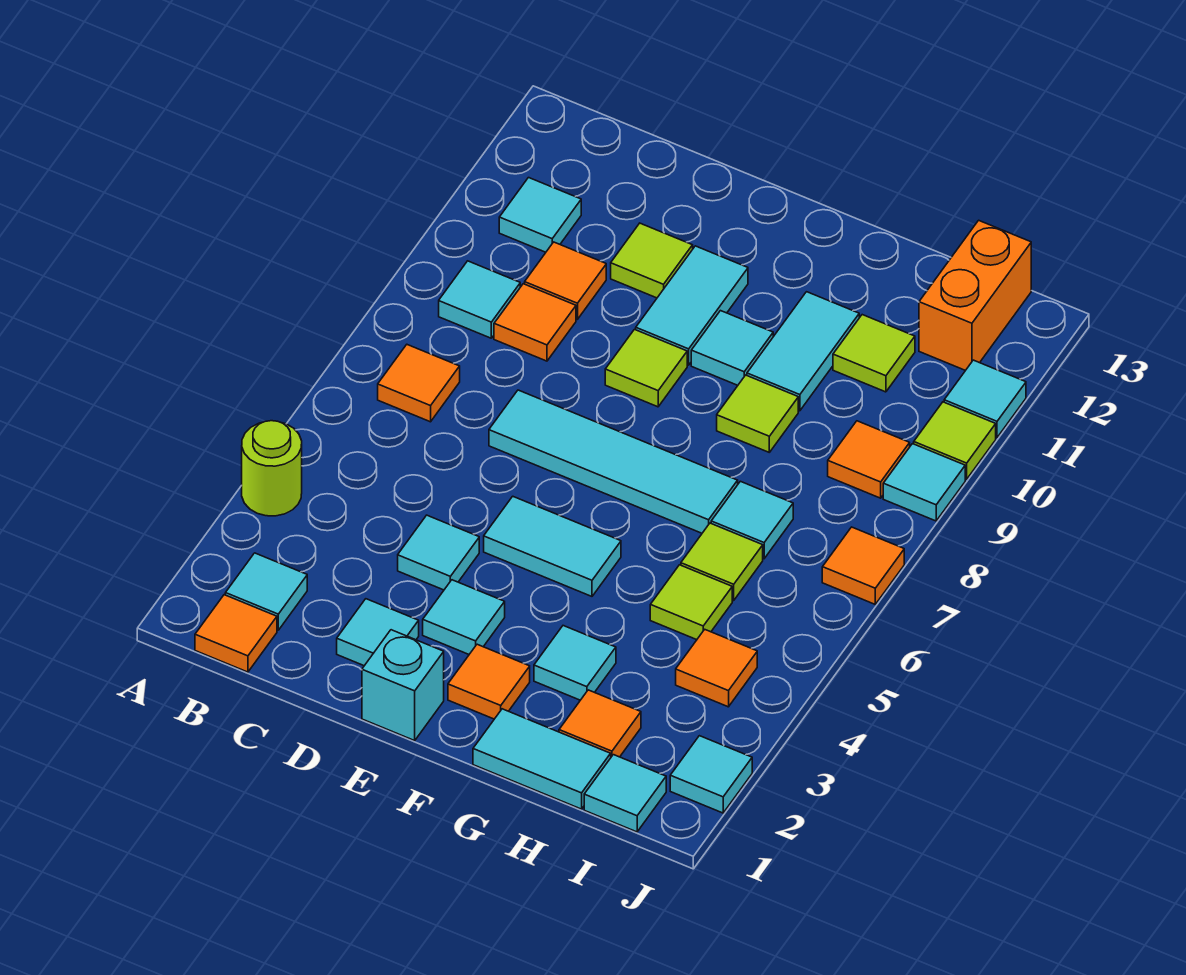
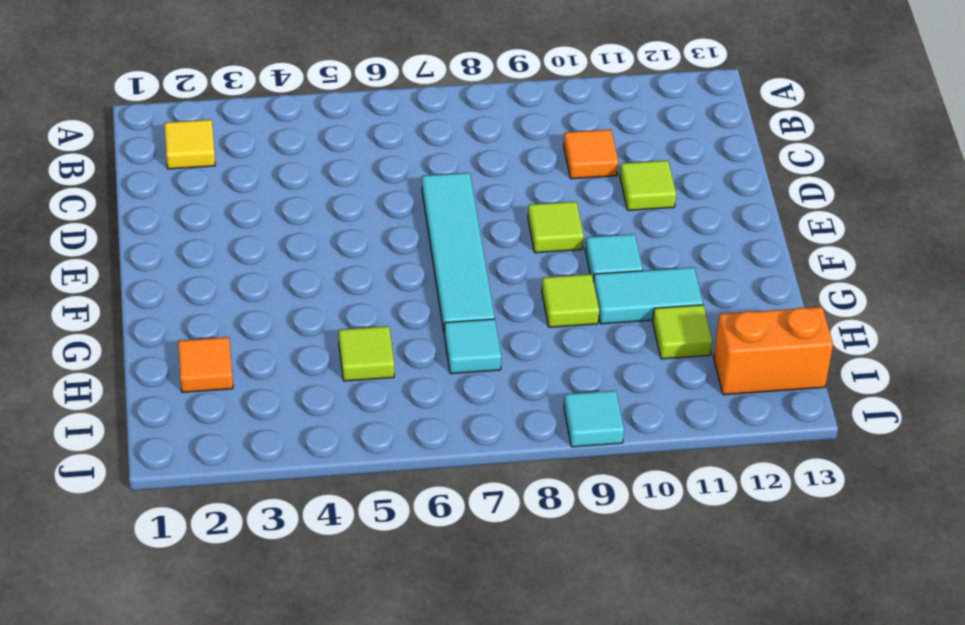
yellow tile B2 level 1 -> cyan tile B2 level 1
none -> lime round brick A4 level 1
none -> orange tile B1 level 1
none -> orange tile B7 level 1
none -> cyan tile B9 level 1

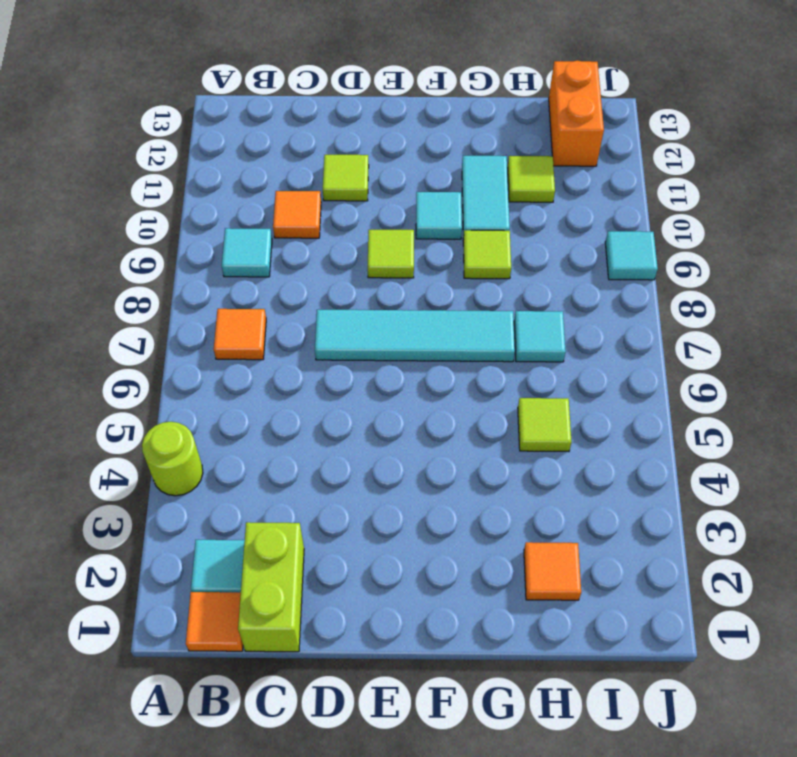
lime brick C1:C2 level 1 -> none
none -> cyan tile B11 level 1
none -> orange tile C9 level 1
none -> cyan tile D2 level 1
none -> cyan tile D4 level 1

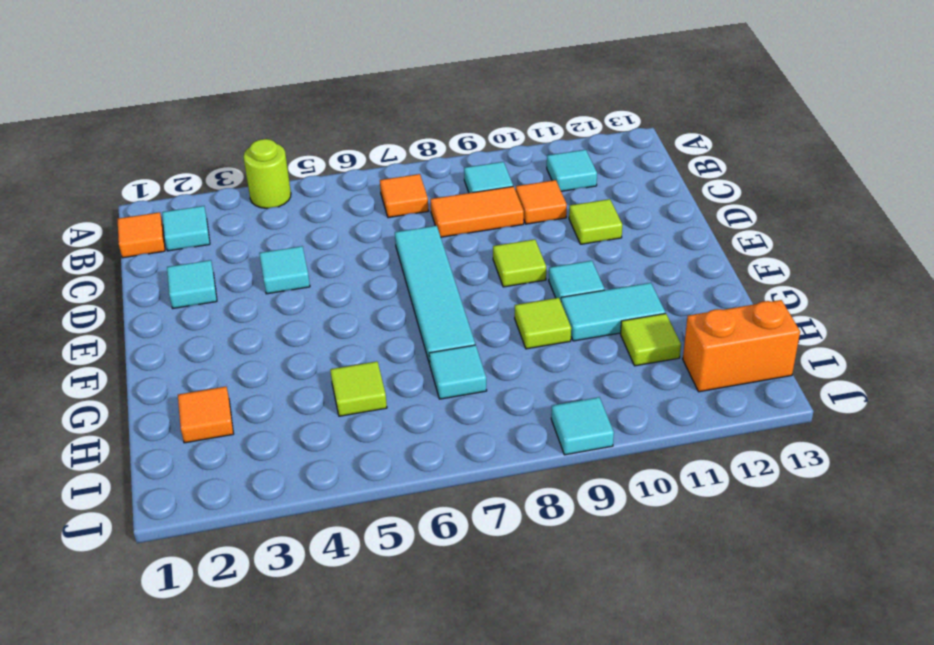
orange tile C8:C9 level 1 -> orange tile C9 level 1
none -> cyan brick E1 level 1
none -> cyan tile E3 level 1
none -> cyan tile E5:F5 level 1
none -> cyan tile E10:E11 level 1

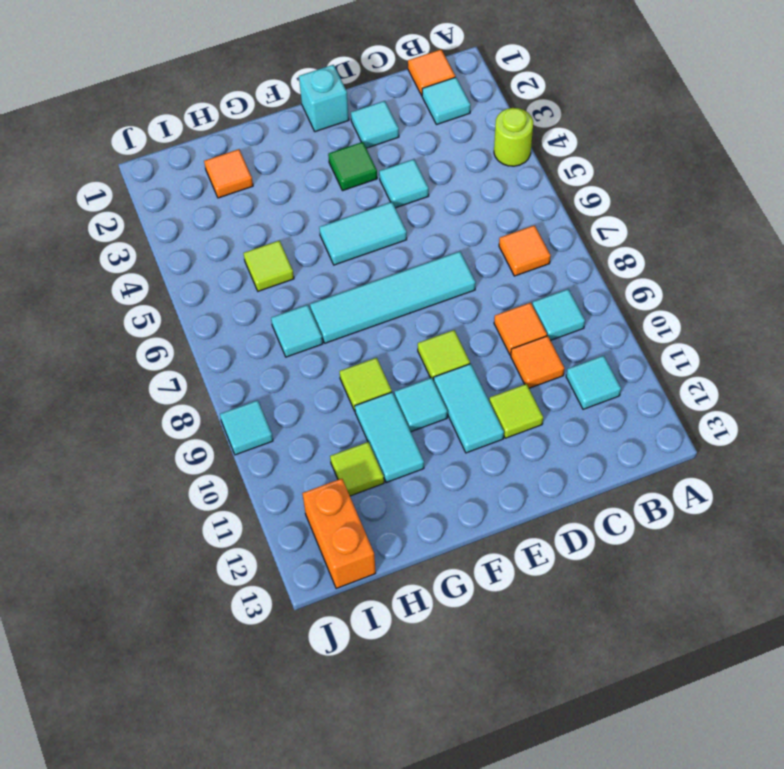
green tile E3 level 1 -> cyan tile E3 level 1
none -> orange tile F2 level 1
none -> cyan tile G1:H1 level 1
none -> cyan tile G3 level 1
none -> lime tile H6 level 1

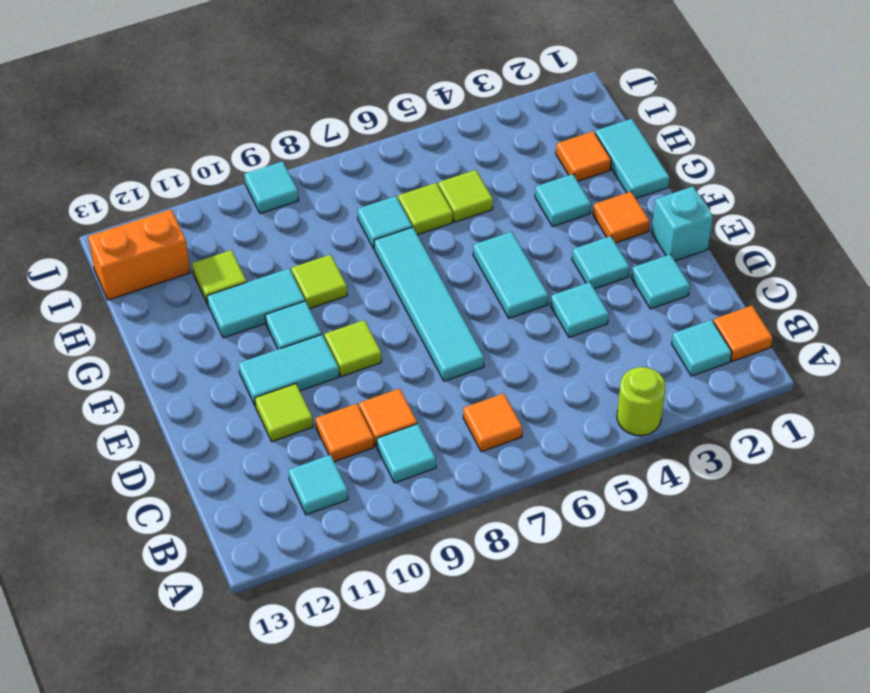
none -> cyan tile I1 level 1
none -> orange tile I4 level 1
none -> orange tile I9 level 1
none -> cyan tile J2 level 1

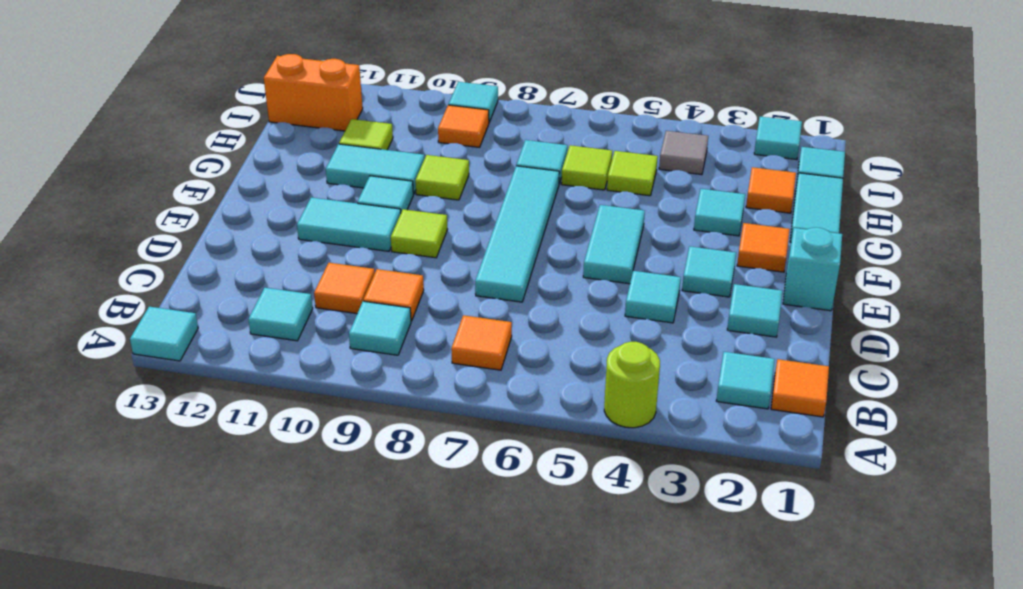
cyan tile A13 level 1 -> cyan tile J11 level 1
grey tile I4 level 1 -> orange tile I4 level 1
none -> lime tile D11 level 1
none -> orange tile J7 level 1
none -> lime tile J10 level 1

